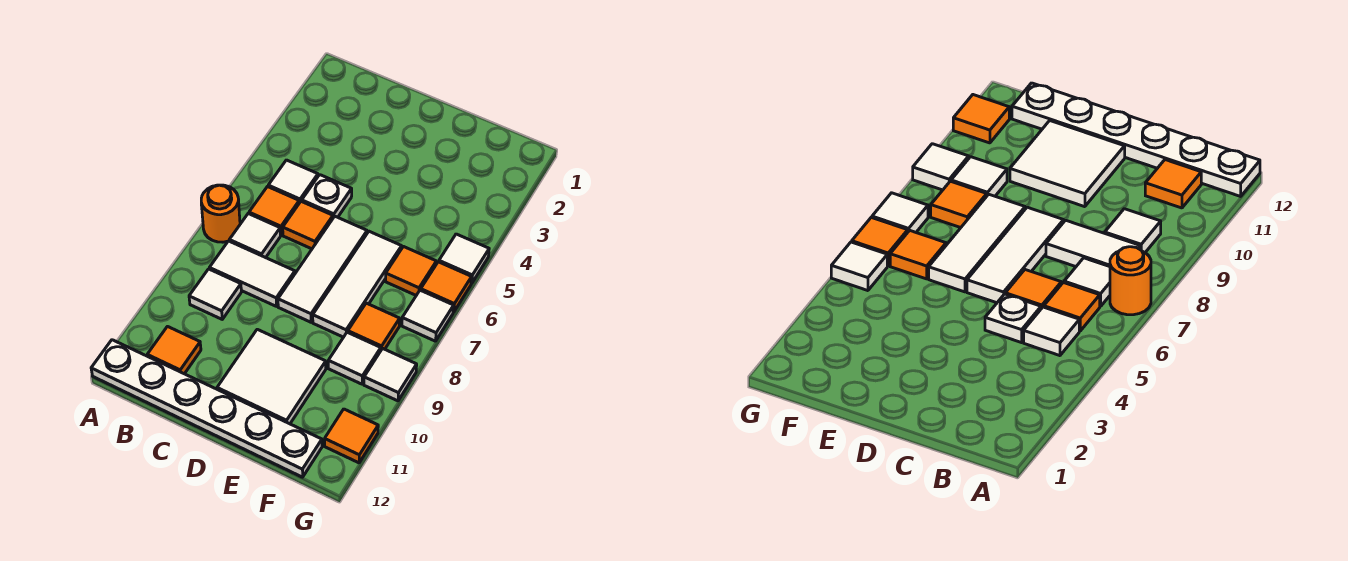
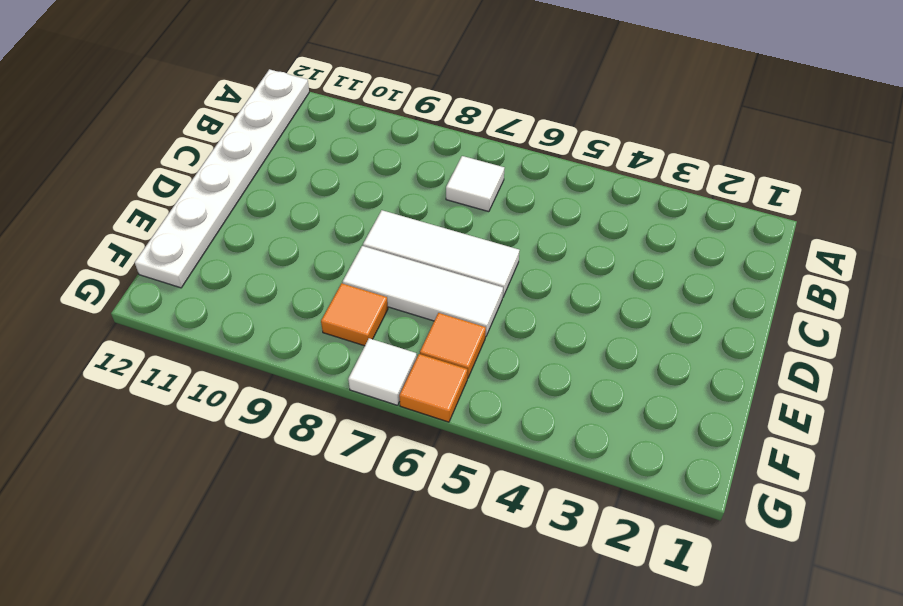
none -> orange round brick A7 level 1
none -> white tile B5 level 1
none -> orange tile B6 level 1

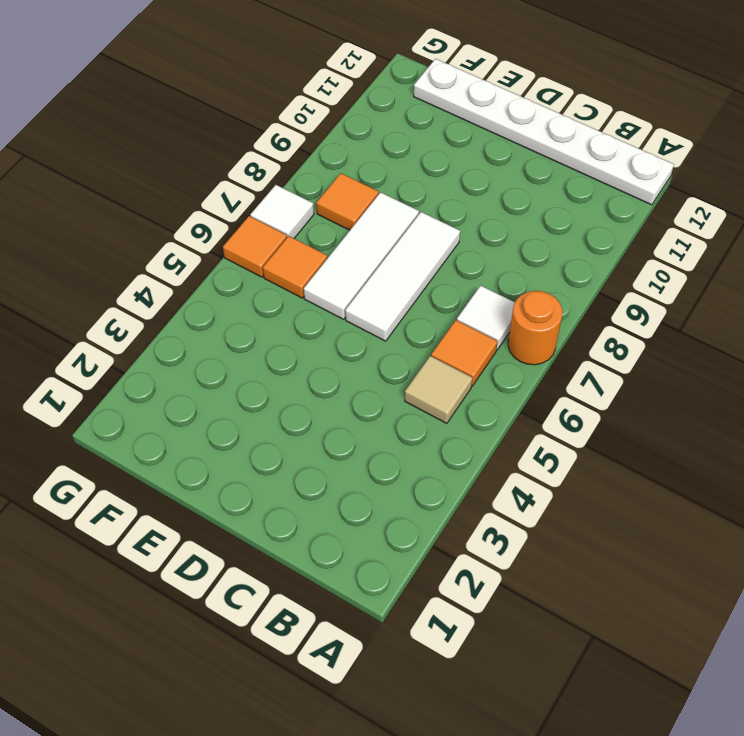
tan tile B5 level 1 -> white tile B5 level 1
none -> white tile B8:C8 level 1
none -> white tile B9 level 1
none -> orange tile B11 level 1

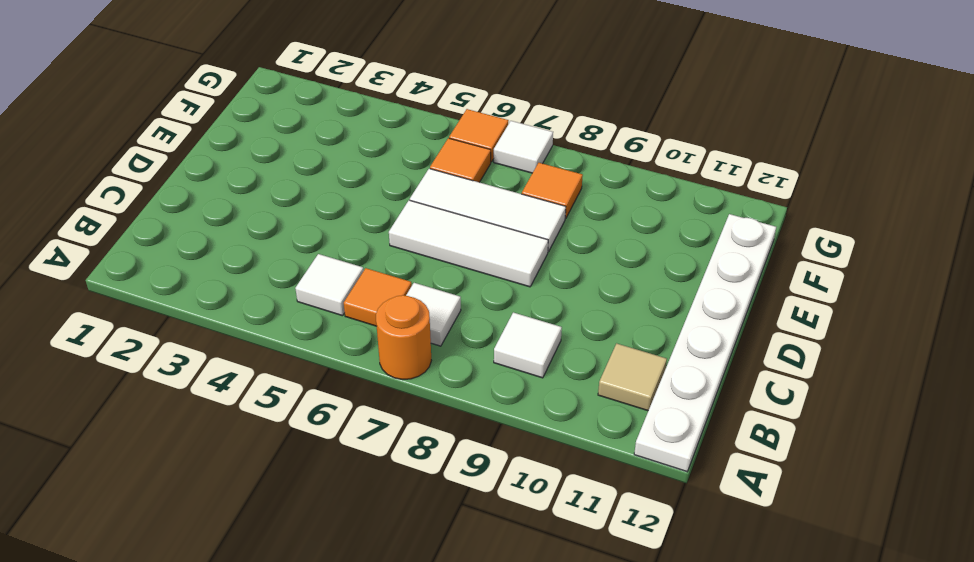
tan tile B11 level 1 -> orange tile B11 level 1
none -> white tile B8:C8 level 1
none -> white plate C5 level 1
none -> orange tile C6 level 1

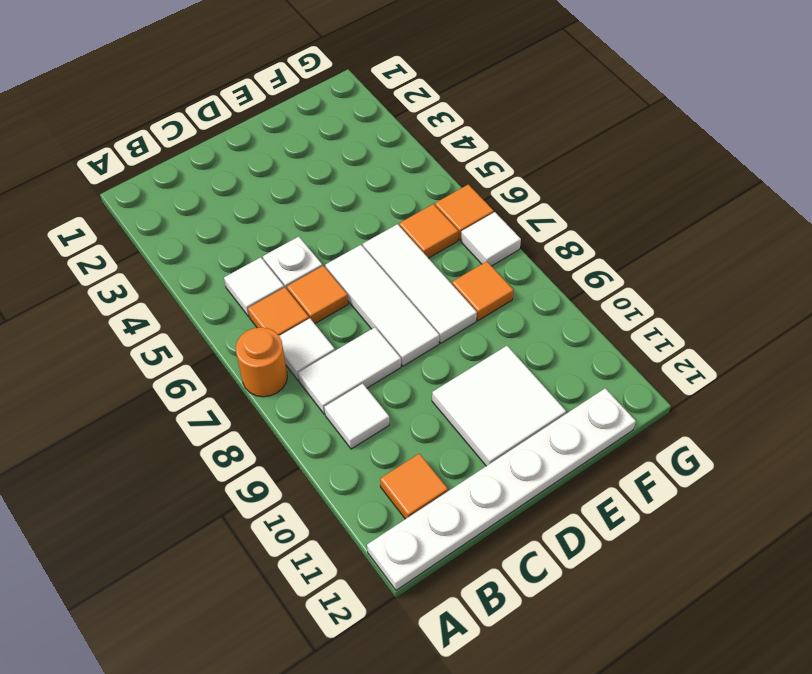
none -> white tile F9 level 1
none -> white tile G5 level 1
none -> white tile G9 level 1

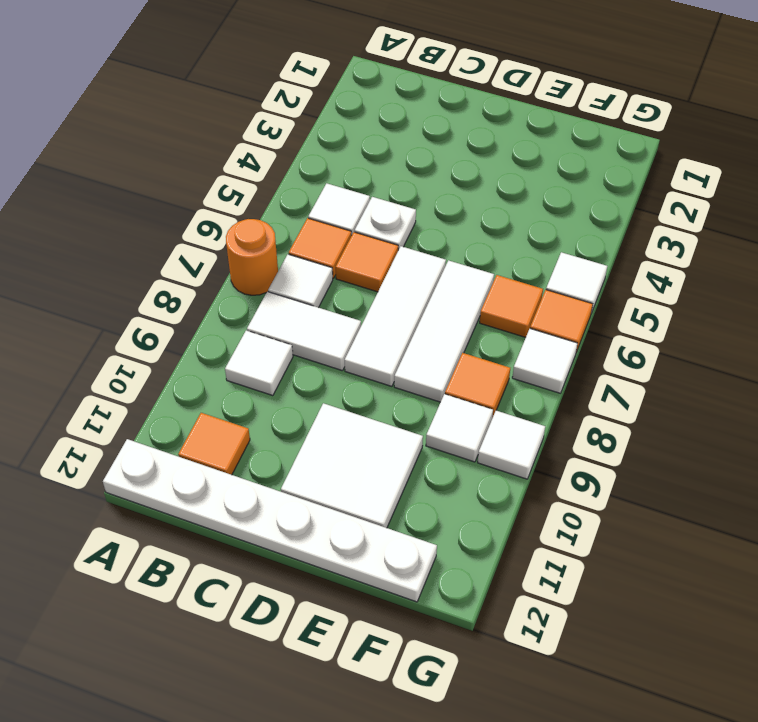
none -> orange tile G11 level 1

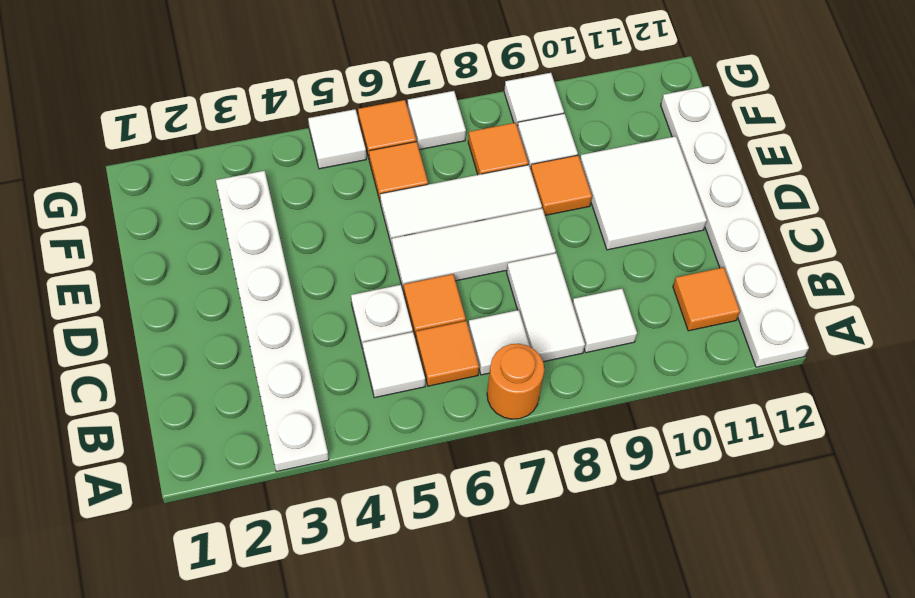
white plate A3:F3 level 1 -> none
orange tile E9 level 1 -> orange tile G11 level 1

